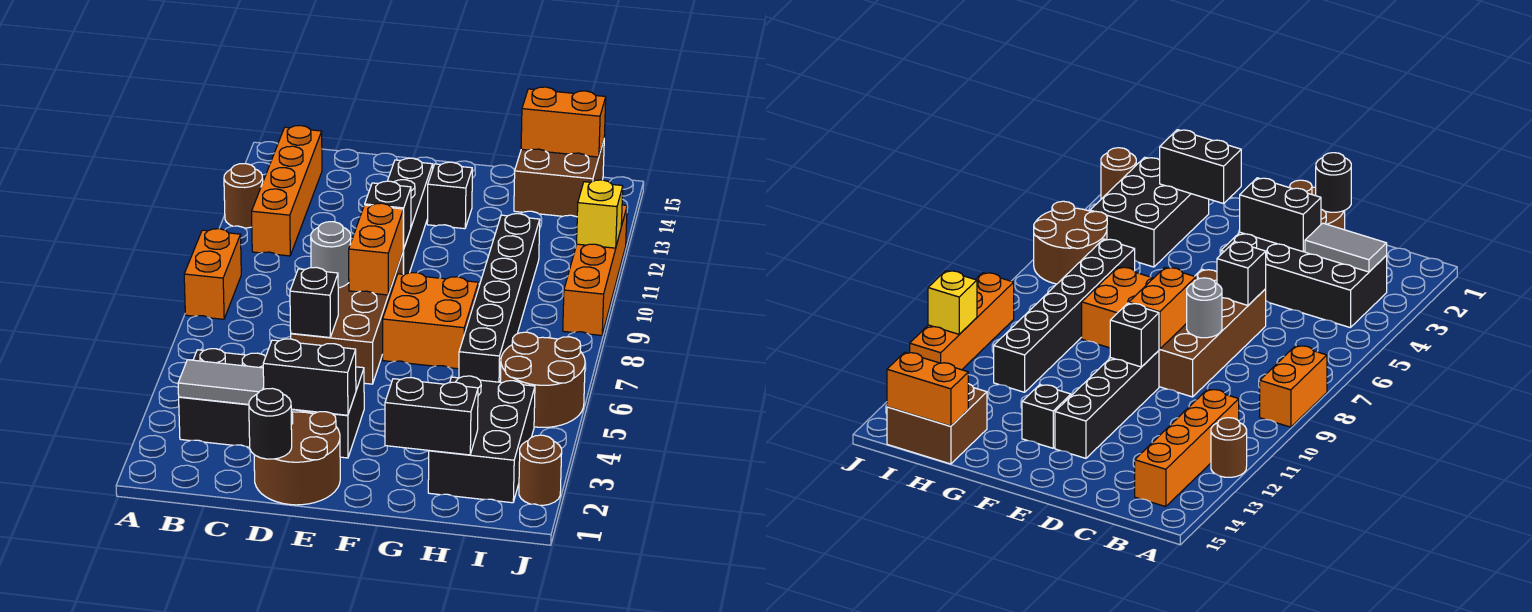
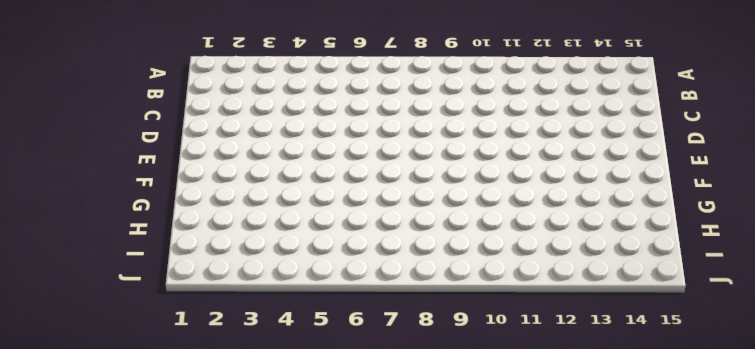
none -> orange brick A8:A9 level 1
none -> brown round brick A12 level 1
none -> black brick B3:E4 level 1

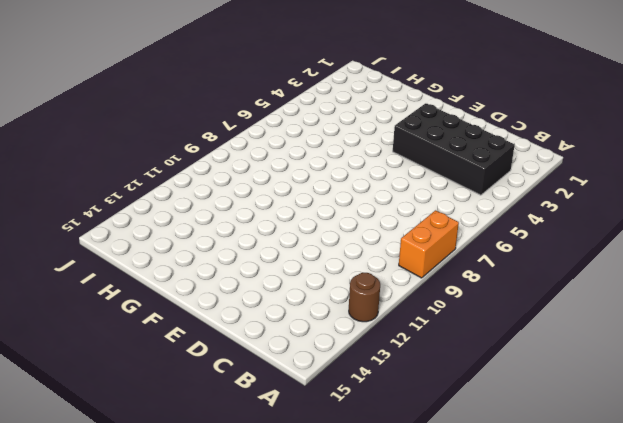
none -> orange brick B11:B14 level 1
none -> brown round brick D1:E2 level 1
none -> brown brick D6:E9 level 1

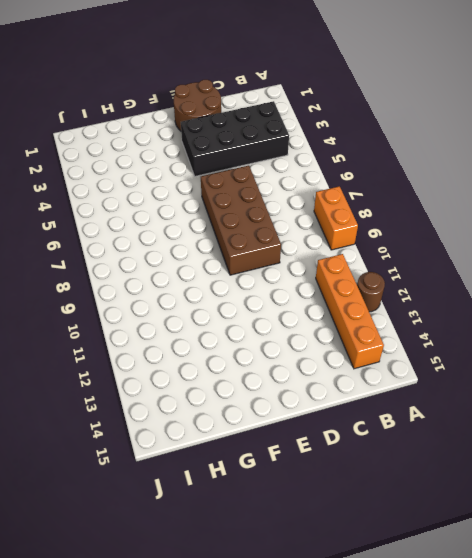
none -> black brick E10:E13 level 1
none -> orange brick F7:G8 level 1
none -> black brick F13 level 1

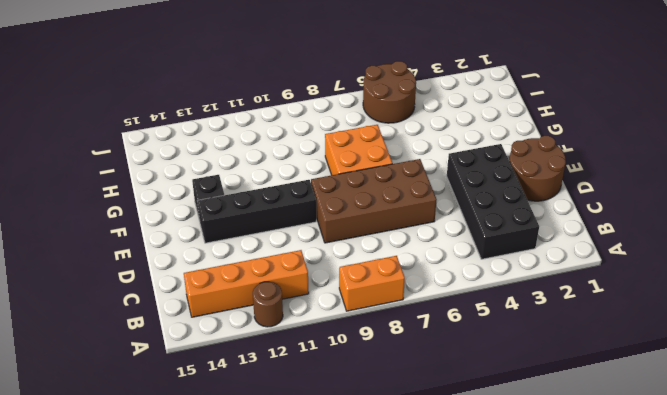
none -> black brick H2:I4 level 1
none -> black brick H6:H11 level 1
none -> brown brick H14:I15 level 1

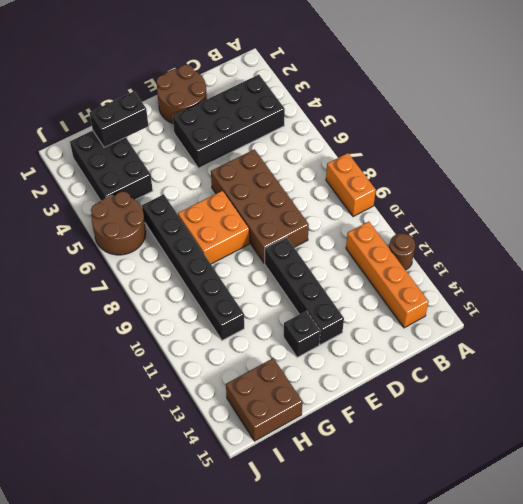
none -> brown round brick J2 level 1
none -> orange brick J9:J12 level 1
none -> grey tile B3:C3 level 2

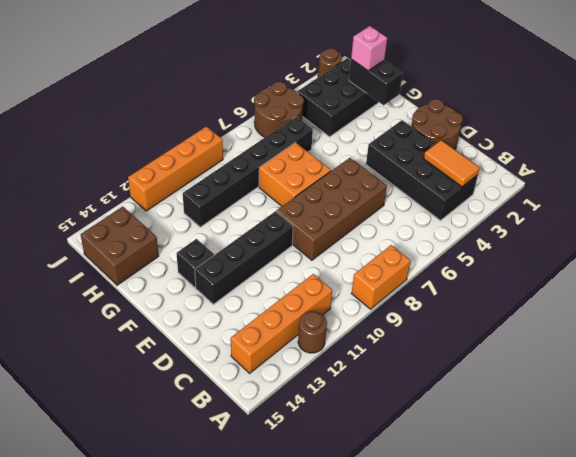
orange tile B3:C3 level 2 -> grey tile B3:C3 level 2
pink brick H2 level 3 -> none
none -> black round brick D1 level 2
none -> black brick D3:E3 level 2
none -> black brick D6 level 2

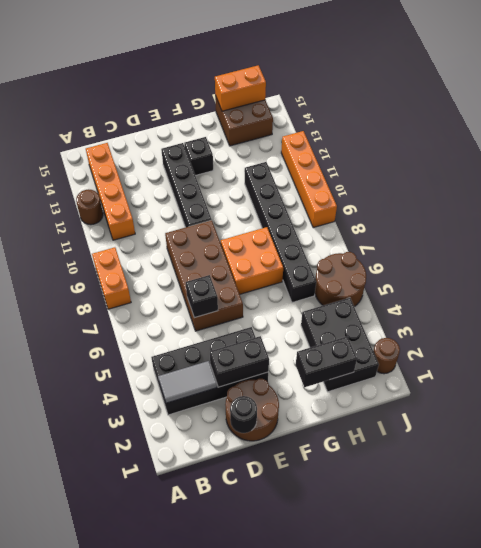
none -> grey round brick D8 level 2
none -> orange brick E8:E9 level 2
none -> black brick E10 level 2

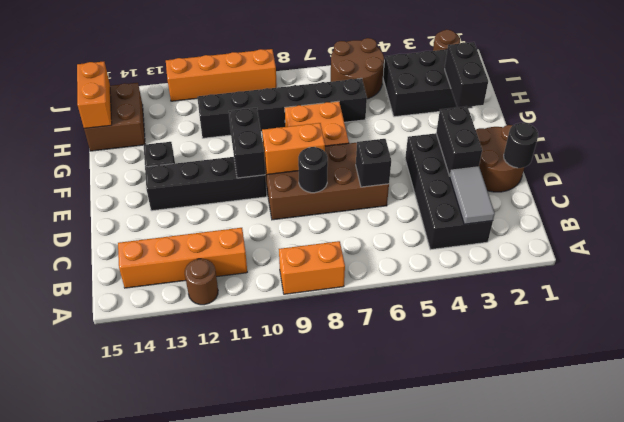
black round brick D8 level 2 -> grey round brick D8 level 2
black brick E10:F10 level 2 -> black brick E10 level 2
none -> yellow brick J11 level 2

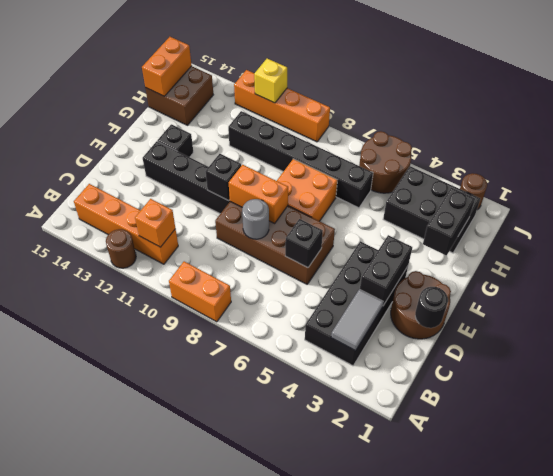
orange brick B11 level 2 -> none

